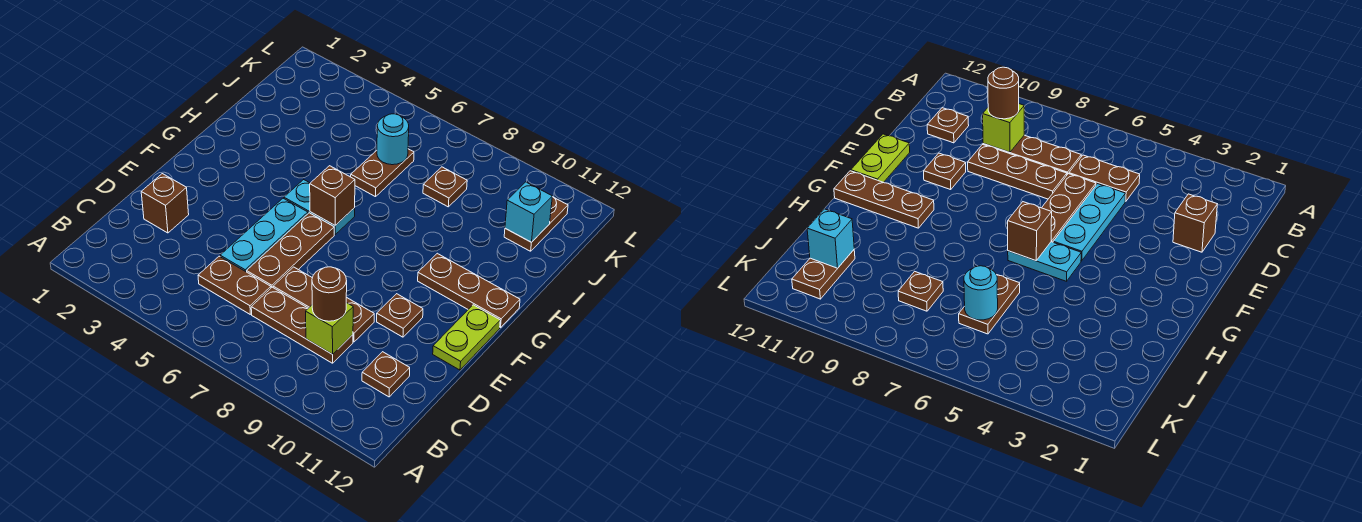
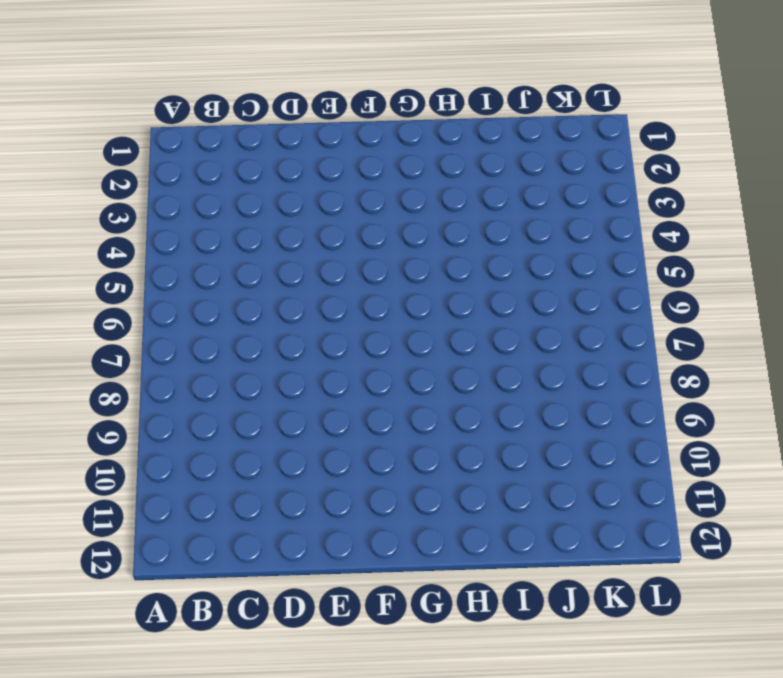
none -> brown plate C5:C6 level 1
none -> brown plate C7:C9 level 1
none -> brown plate C11 level 1

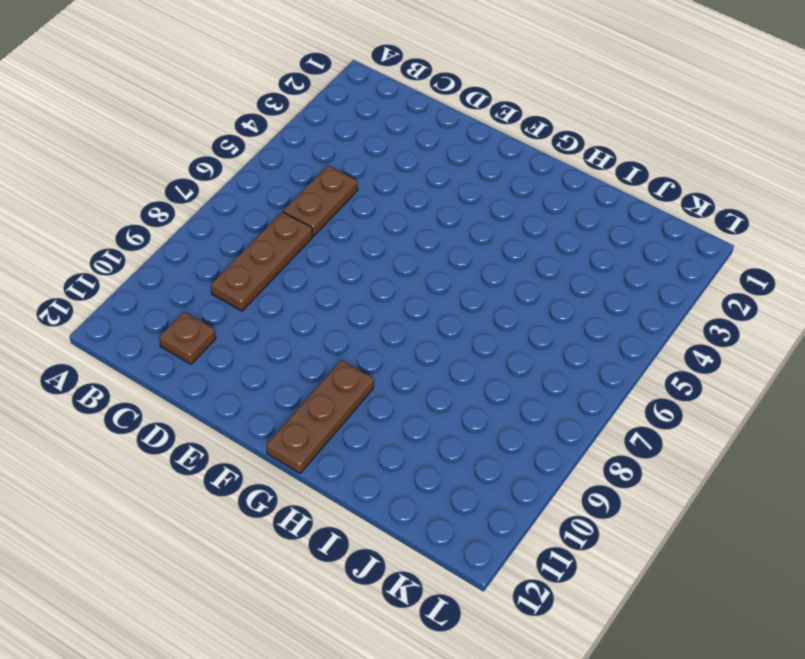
none -> brown brick D2 level 1
none -> cyan plate D5:F5 level 1
none -> brown plate D6:F6 level 1

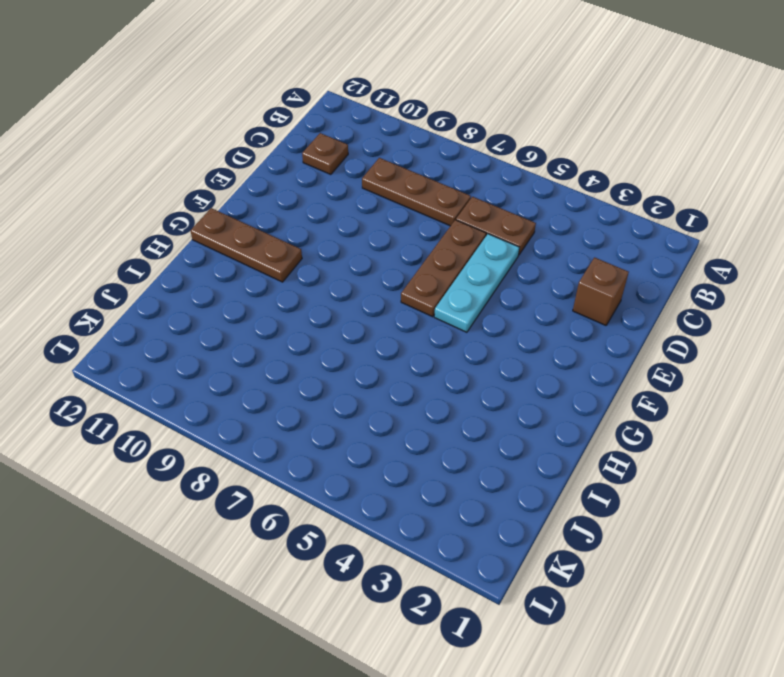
none -> brown plate D7:D9 level 1
none -> brown plate E10 level 1
none -> lime plate E12:F12 level 1

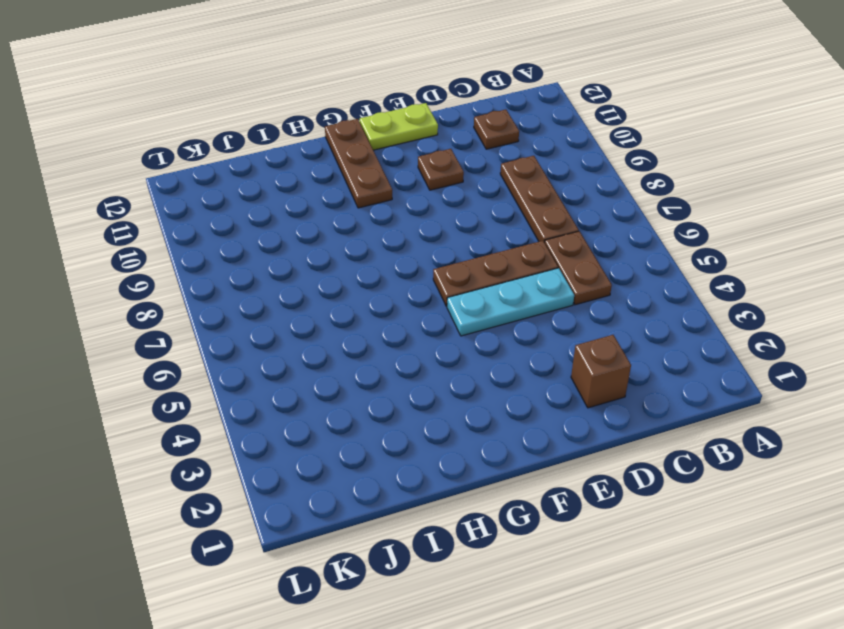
none -> brown plate D7:D9 level 1
none -> cyan plate G5:G6 level 1
none -> brown plate I6:J6 level 1

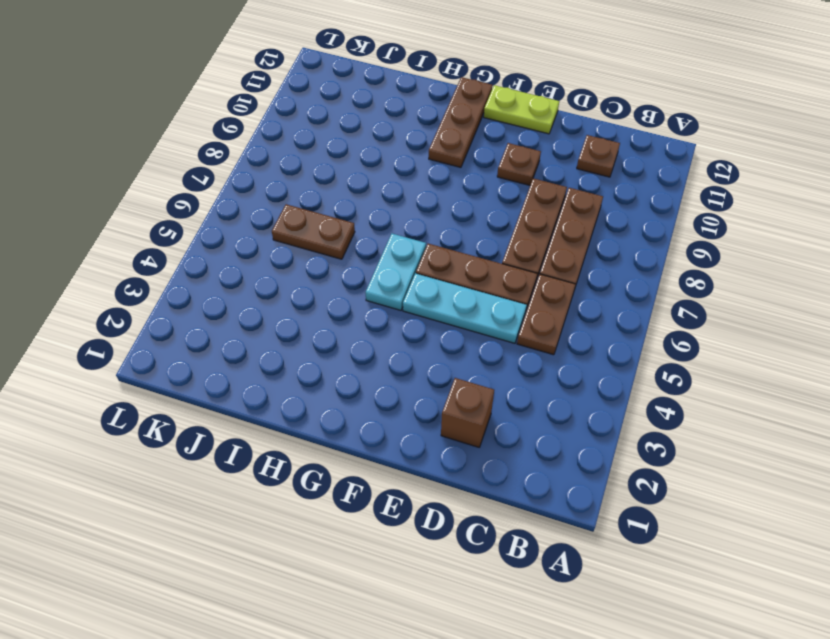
none -> brown plate J8 level 1
none -> brown plate J11:K11 level 1
none -> lime brick C9 level 2

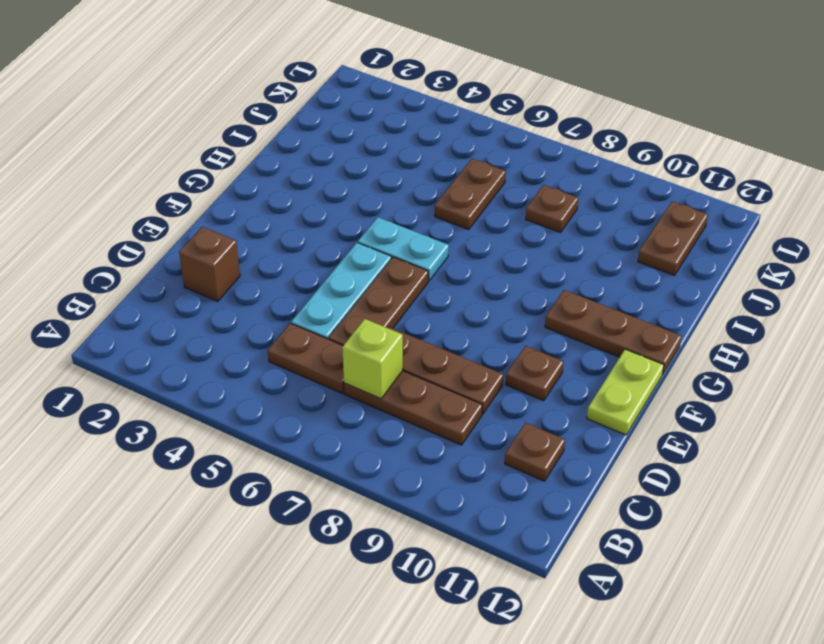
lime brick C7 level 2 -> lime brick C9 level 2
none -> brown brick G6 level 2
none -> cyan round brick J6 level 2
none -> cyan brick J11 level 2

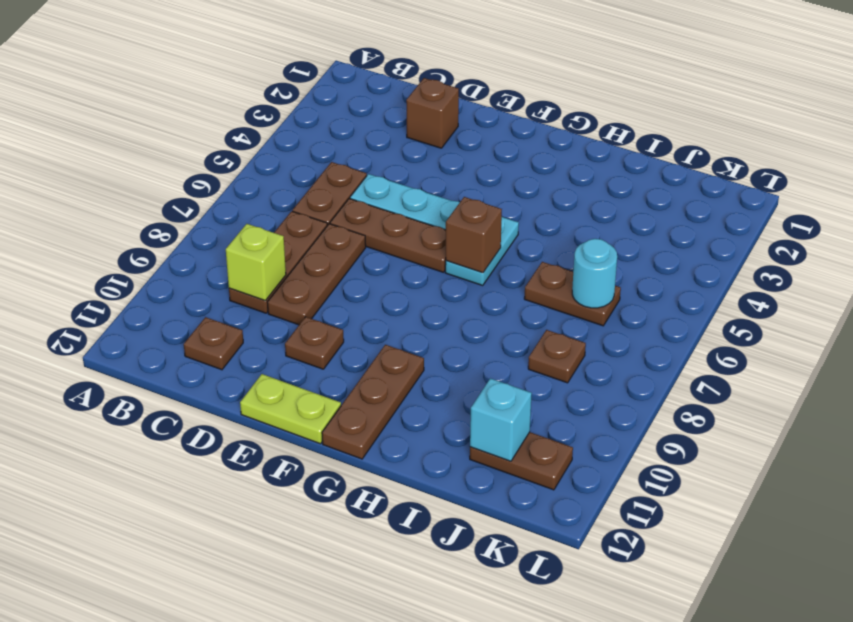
none -> brown round brick C9 level 3

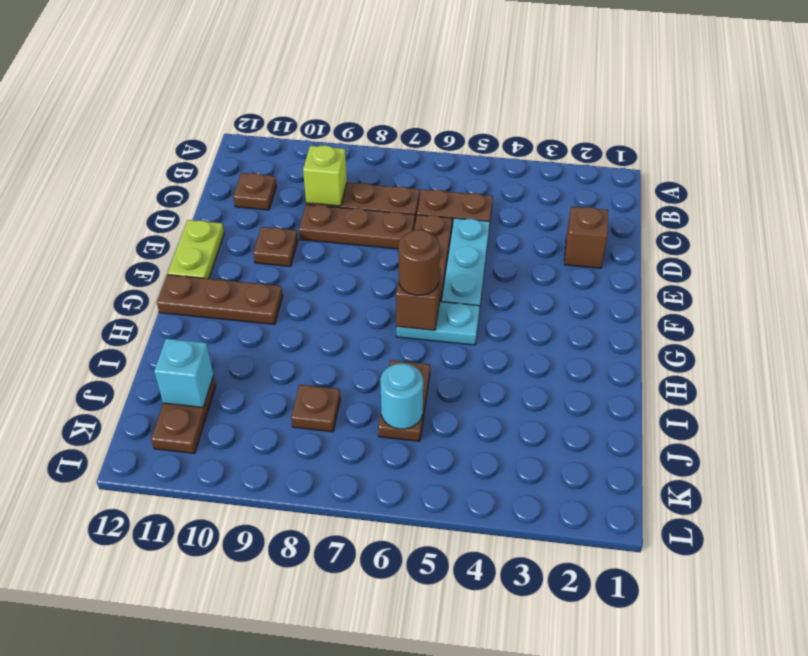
brown round brick G6 level 3 -> brown round brick C9 level 3

